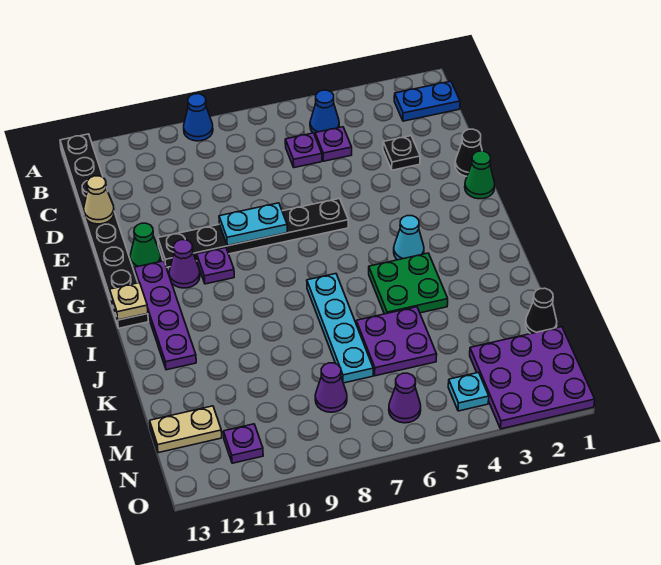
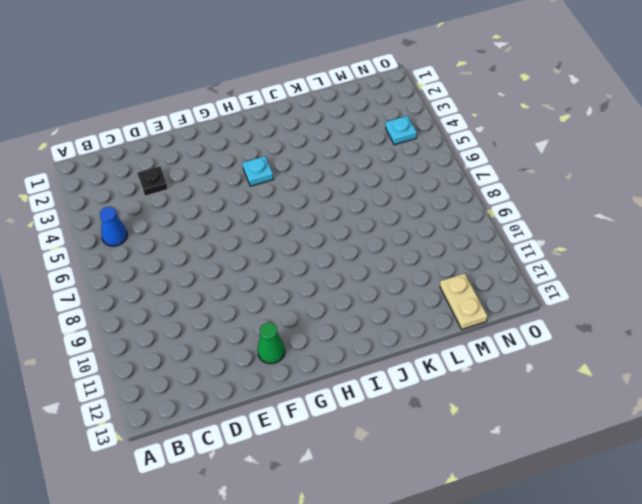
cyan plate H4 level 1 -> cyan cone H4 level 1
none -> blue cone A9 level 1
none -> black plate A13:H13 level 1
none -> blue plate B1:B2 level 1

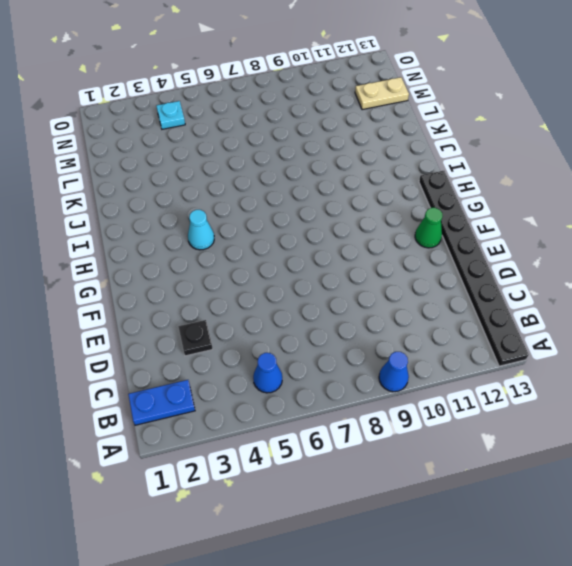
none -> purple plate C5 level 1
none -> purple plate C6 level 1
none -> black cone E1 level 1

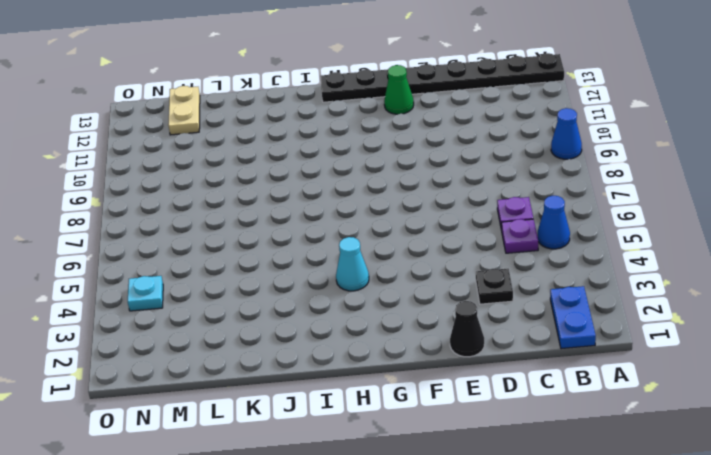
none -> green cone F1 level 1
none -> black plate F6:F11 level 1
none -> purple plate G10 level 1

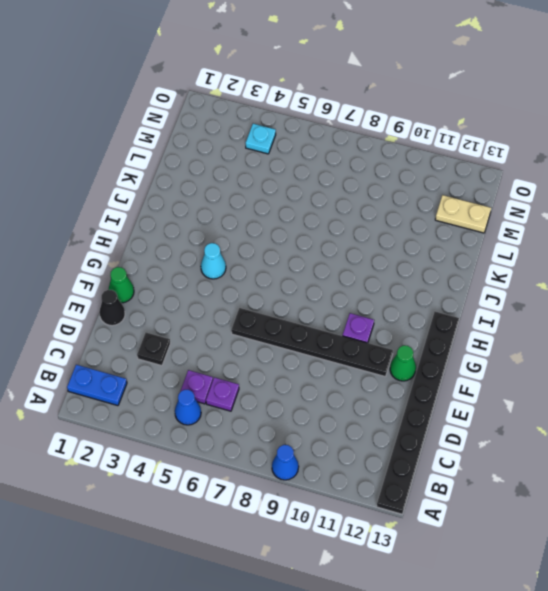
none -> purple cone G11 level 1
none -> purple plate G12:J12 level 1
none -> green plate I4:J5 level 1

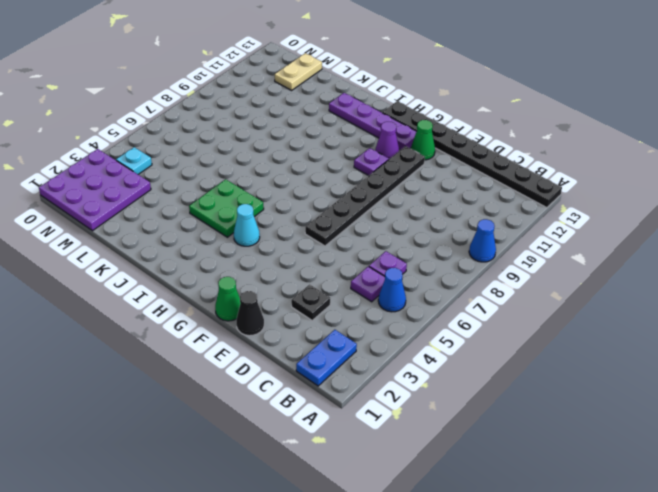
none -> cyan plate I7:L7 level 1
none -> purple plate K5:L6 level 1
none -> black cone L1 level 1

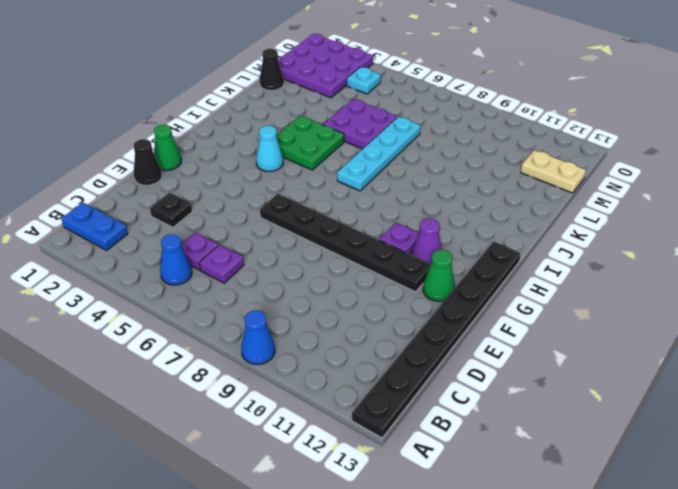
none -> purple plate G12:J12 level 1
none -> purple cone M8 level 1
none -> purple cone N6 level 1

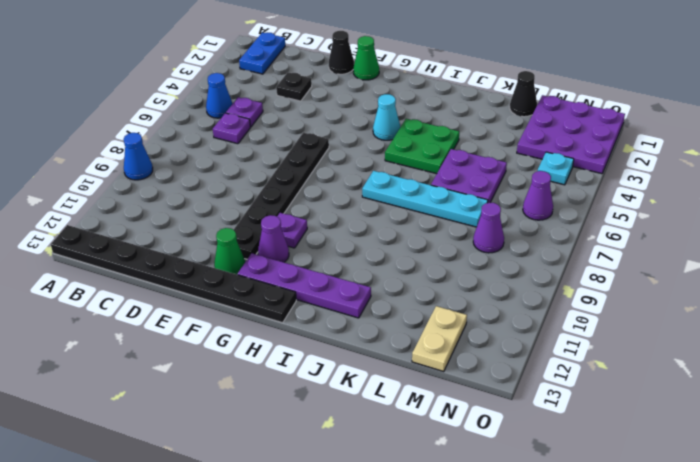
none -> purple plate N11 level 1
none -> tan cone D13 level 2
none -> cyan plate F8:F9 level 2

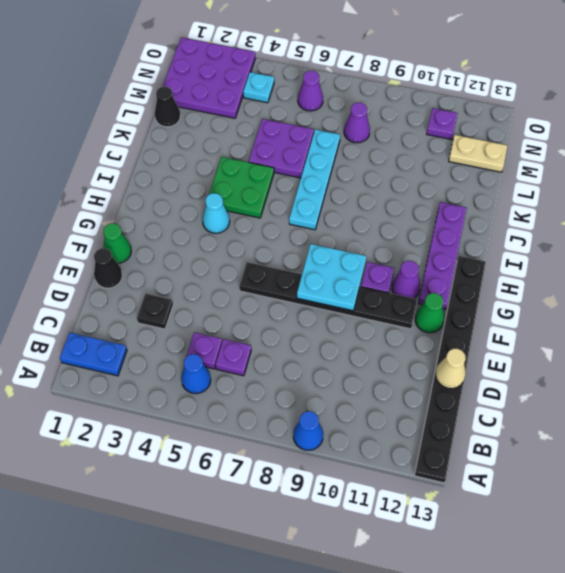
cyan plate F8:G9 level 2 -> cyan plate F8:F9 level 2
none -> tan plate H13 level 2

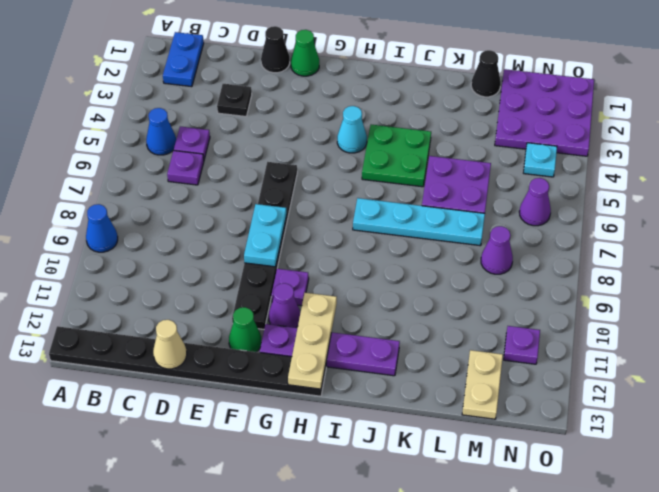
tan plate H11:H13 level 2 -> tan plate H13 level 2

